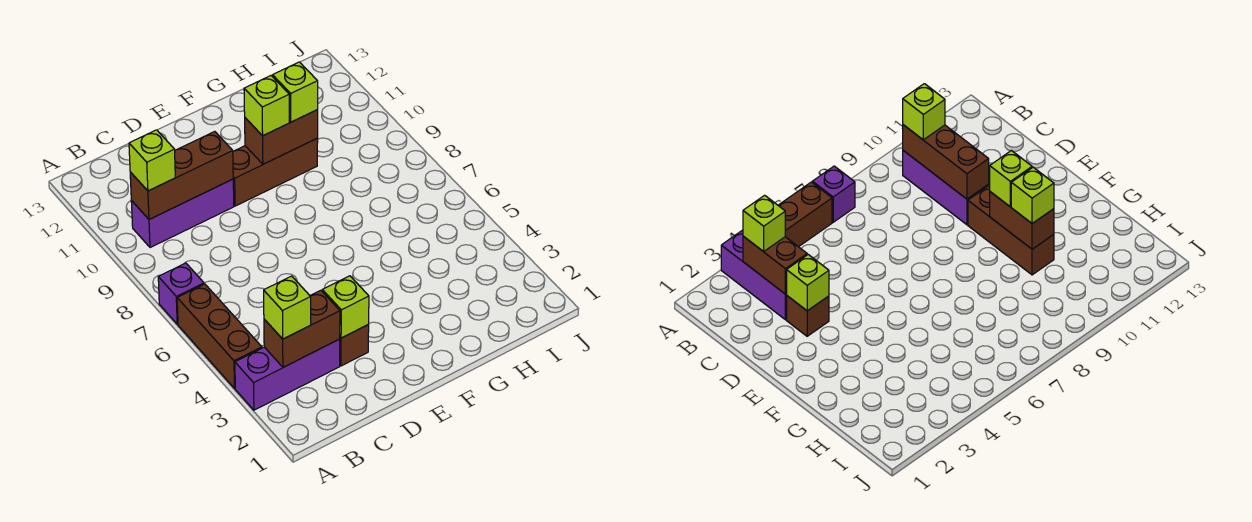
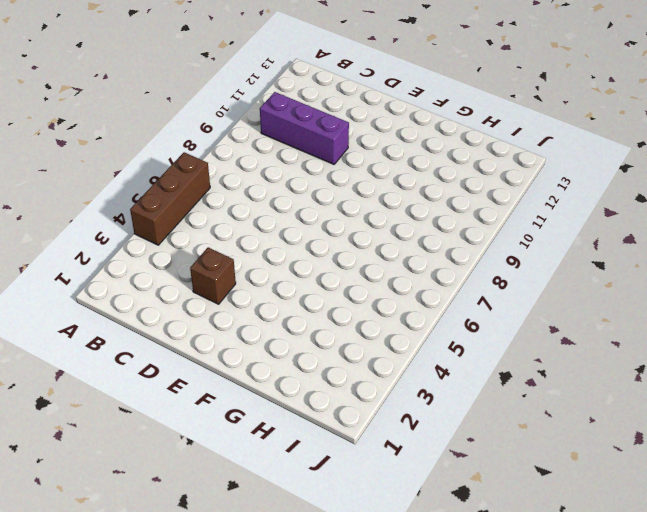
none -> purple brick A3:C3 level 1
none -> purple brick A7 level 1
none -> brown brick E10:G10 level 1

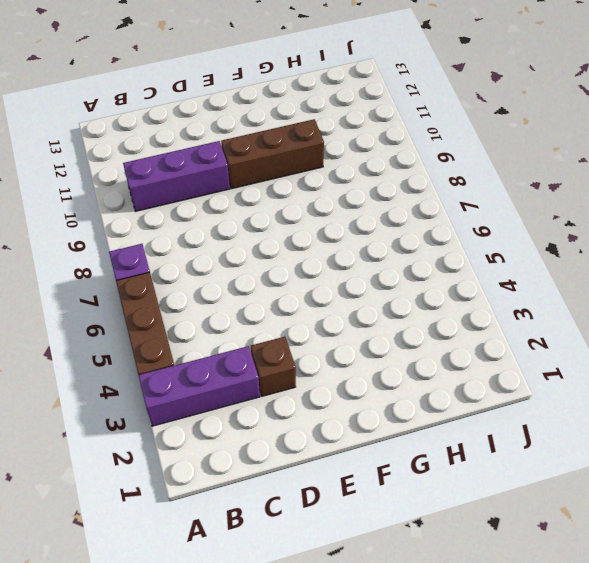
none -> brown brick B3:C3 level 2
none -> brown brick B10:D10 level 2
none -> lime brick D3 level 2

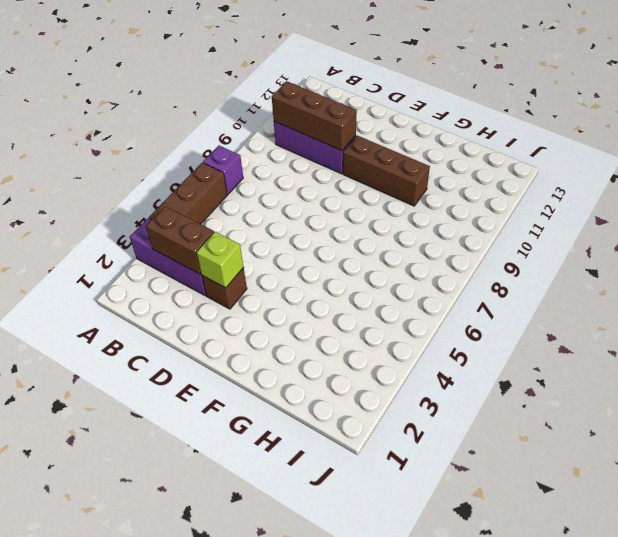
none -> brown brick F10:G10 level 2
none -> lime brick B3 level 3
none -> lime brick B10 level 3

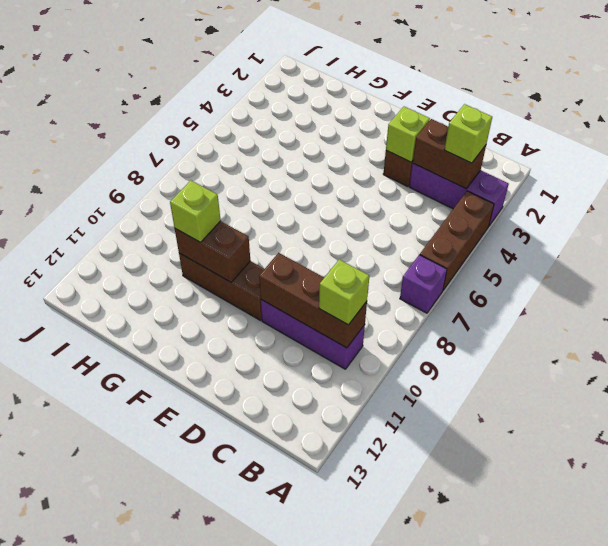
none -> lime brick F10 level 3

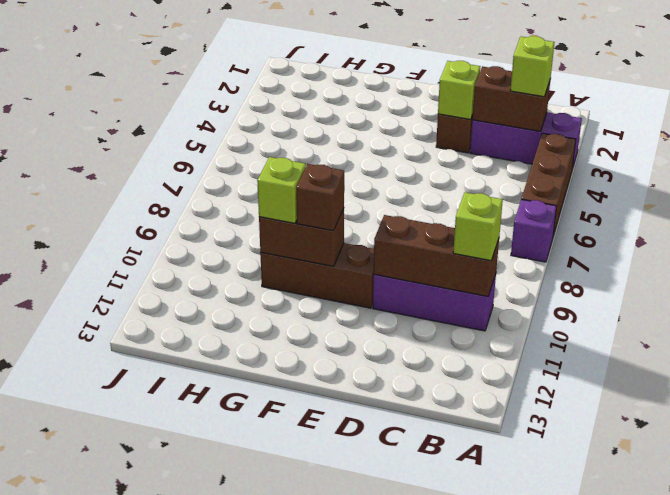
brown brick F10 level 3 -> lime brick F10 level 3

